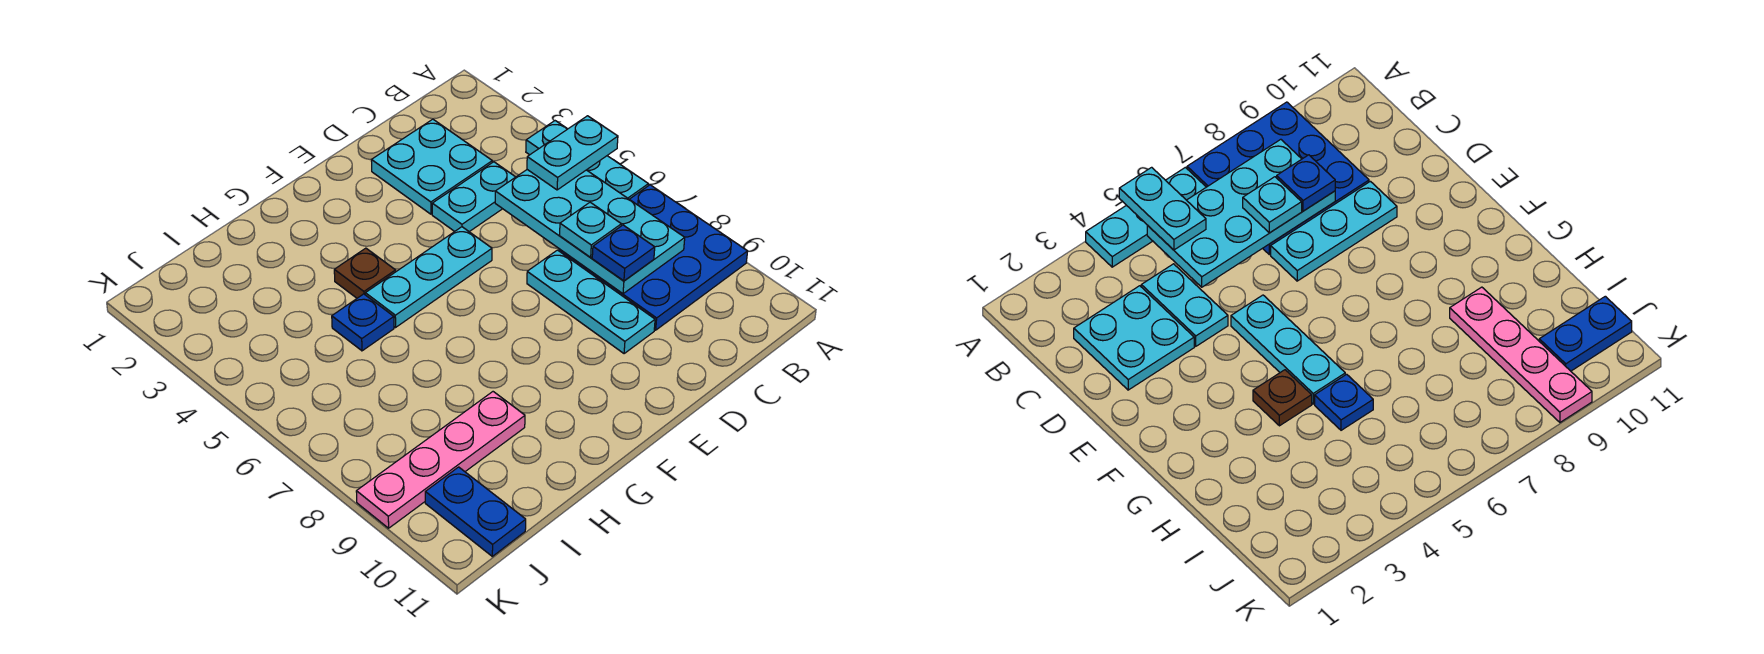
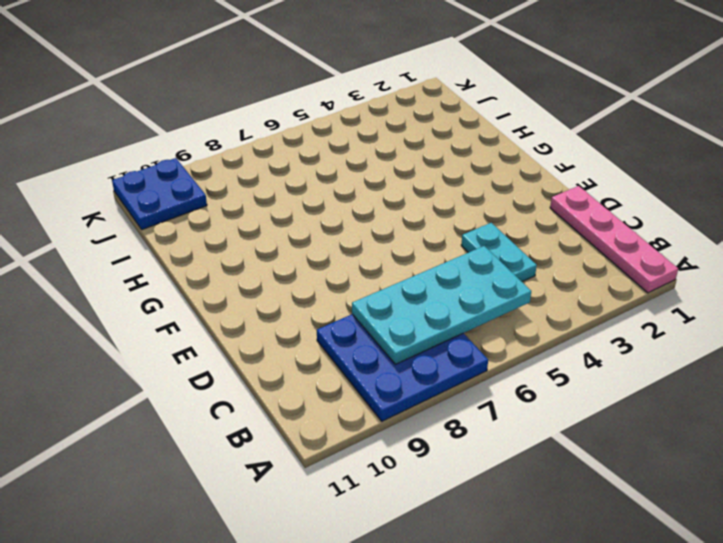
pink plate A1:D1 level 1 -> pink plate H9:K9 level 1
blue plate J10:K11 level 1 -> blue plate J10:J11 level 1
none -> cyan plate A4:A6 level 1
none -> cyan plate C2:D3 level 1
none -> cyan plate D7:D9 level 1

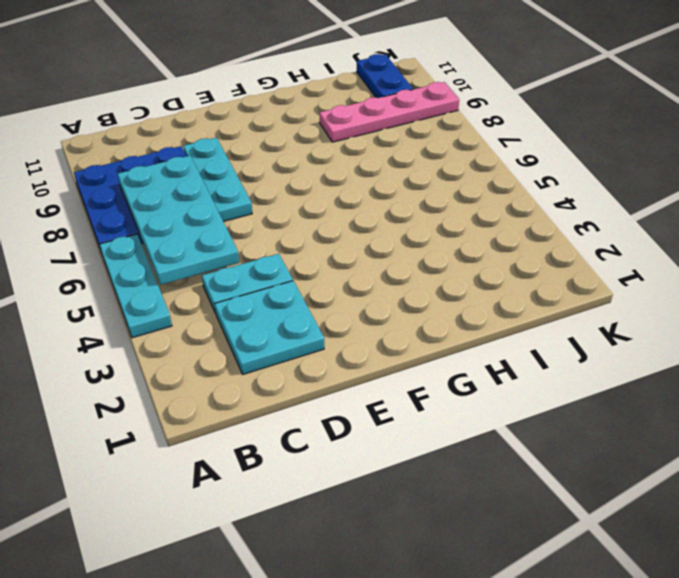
none -> cyan plate E5:G5 level 1
none -> brown plate G4 level 1
none -> blue plate H5 level 1

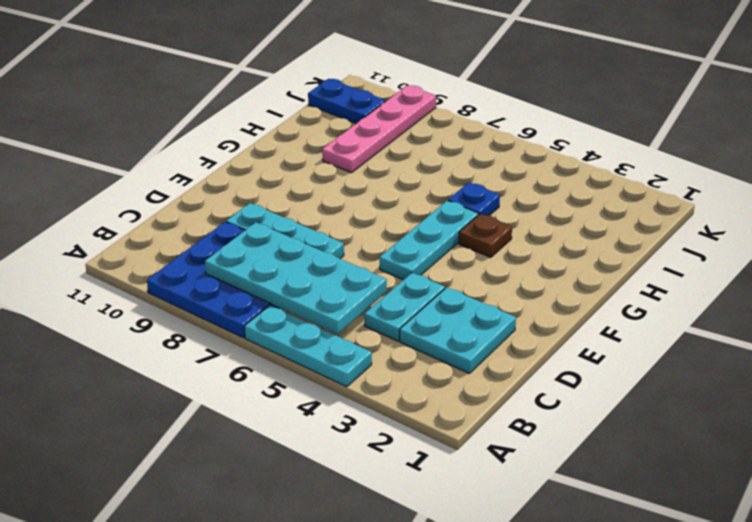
none -> cyan plate A5:B5 level 3
none -> cyan plate C7 level 3
none -> blue plate C8 level 3

